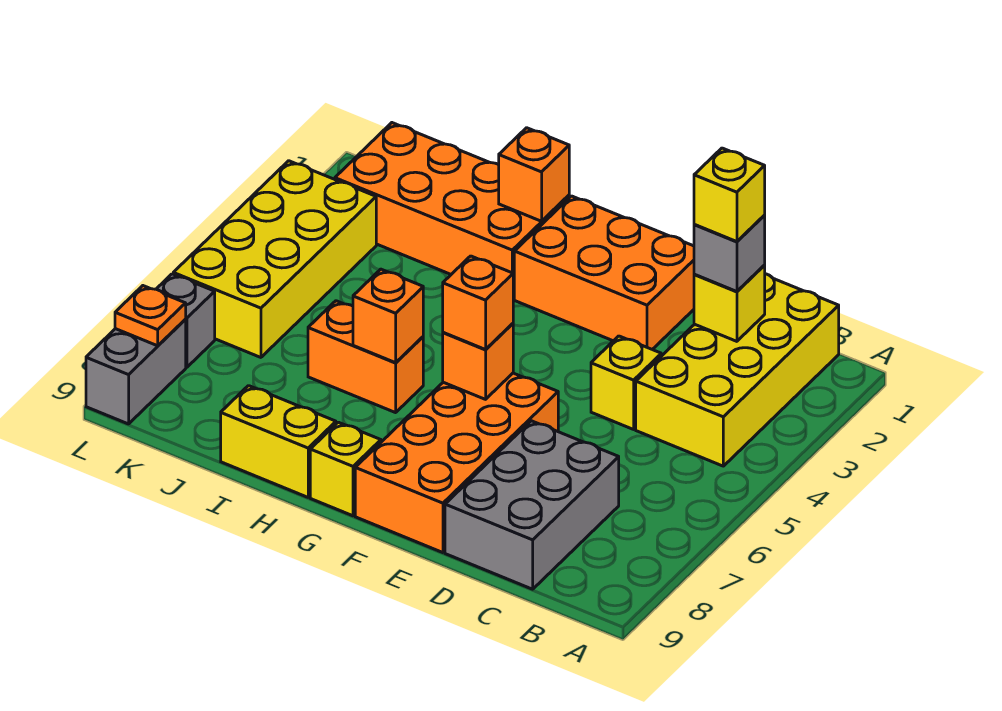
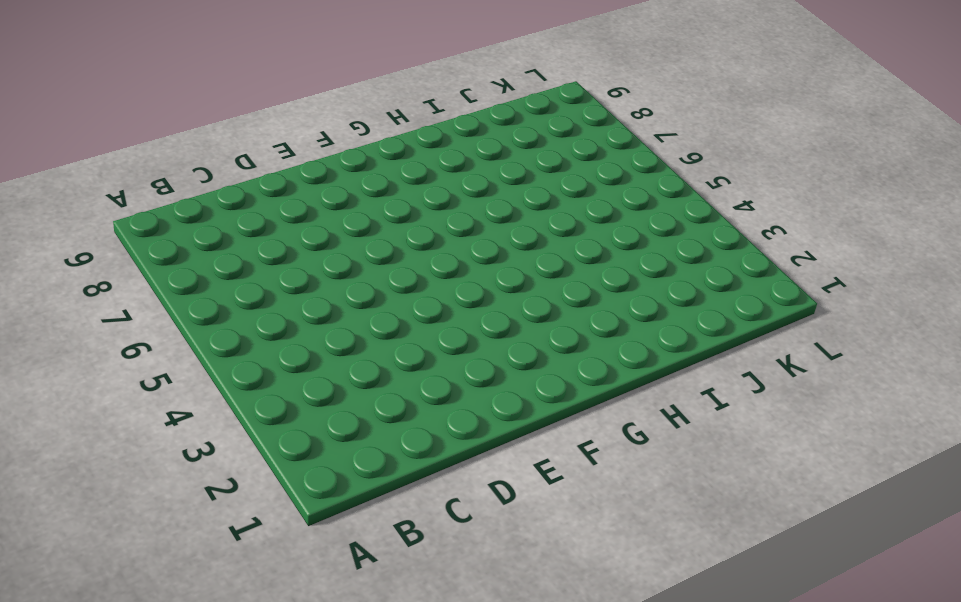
none -> yellow brick B1:C4 level 1
none -> grey brick C7:D9 level 1
none -> yellow brick D4 level 1

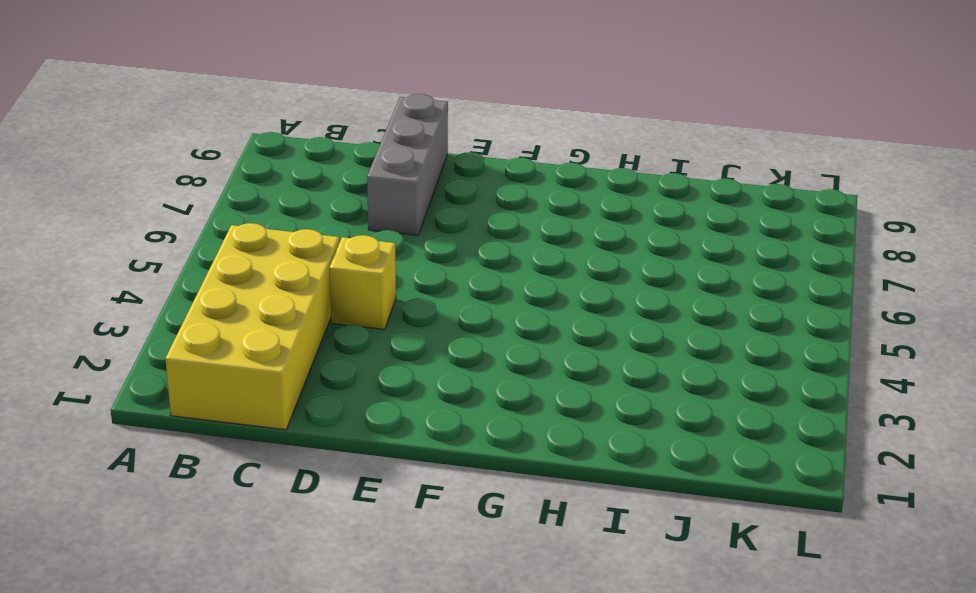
grey brick D7:D9 level 1 -> grey brick C7:D9 level 1
none -> orange brick E1:G2 level 1
none -> orange brick E6:F9 level 1
none -> yellow brick G9 level 1

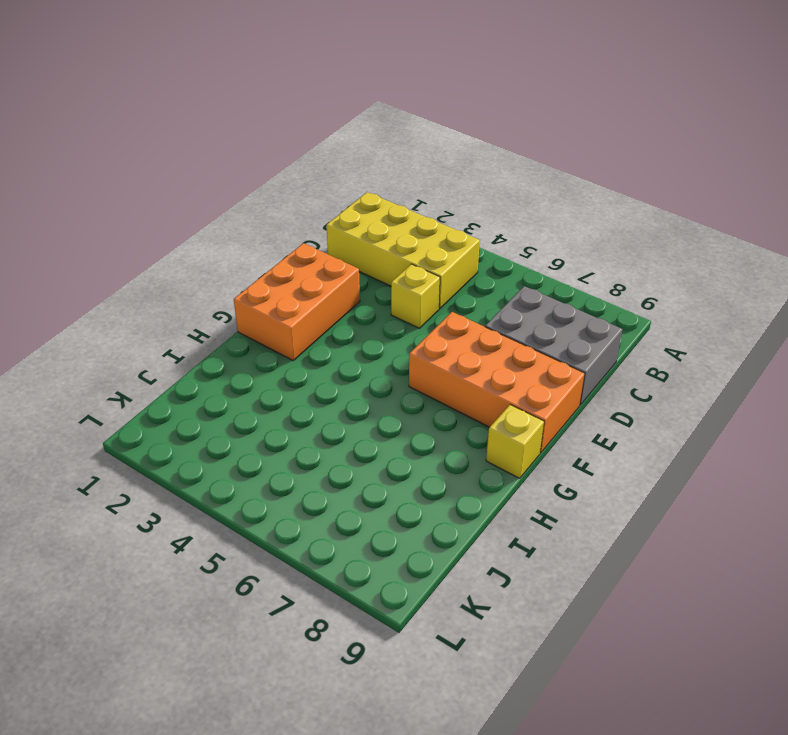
none -> orange brick H1:K2 level 1
none -> orange brick H6:I6 level 1
none -> yellow brick H9:I9 level 1

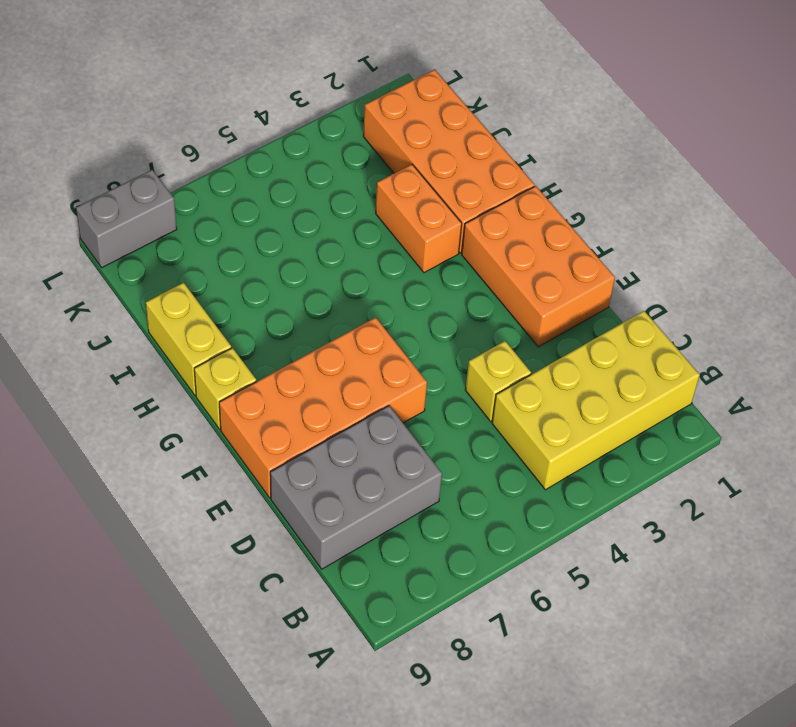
orange brick H3:I3 level 1 -> orange brick H6:I6 level 1
none -> yellow brick K3:L6 level 1
none -> grey brick L7 level 1
none -> yellow brick C2 level 2

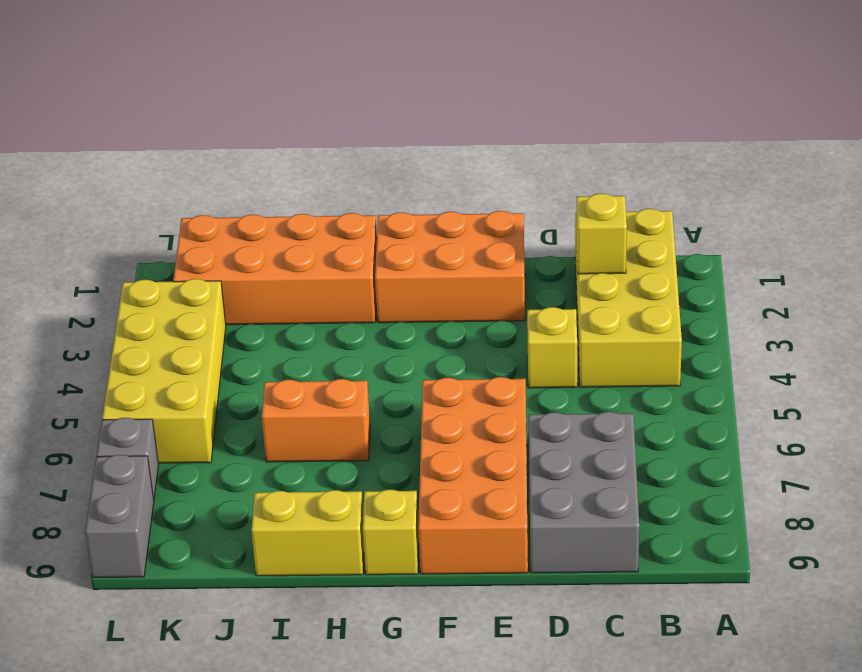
none -> orange brick F6 level 2
none -> orange brick H1 level 2
none -> orange brick H6 level 2

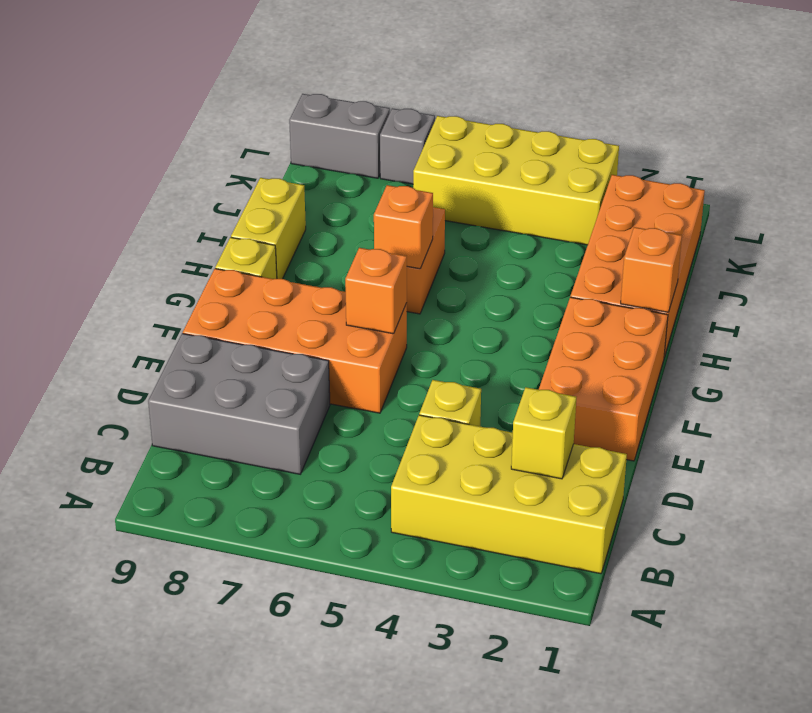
none -> orange plate L8 level 2
none -> grey brick C2 level 3
none -> orange brick F6 level 3

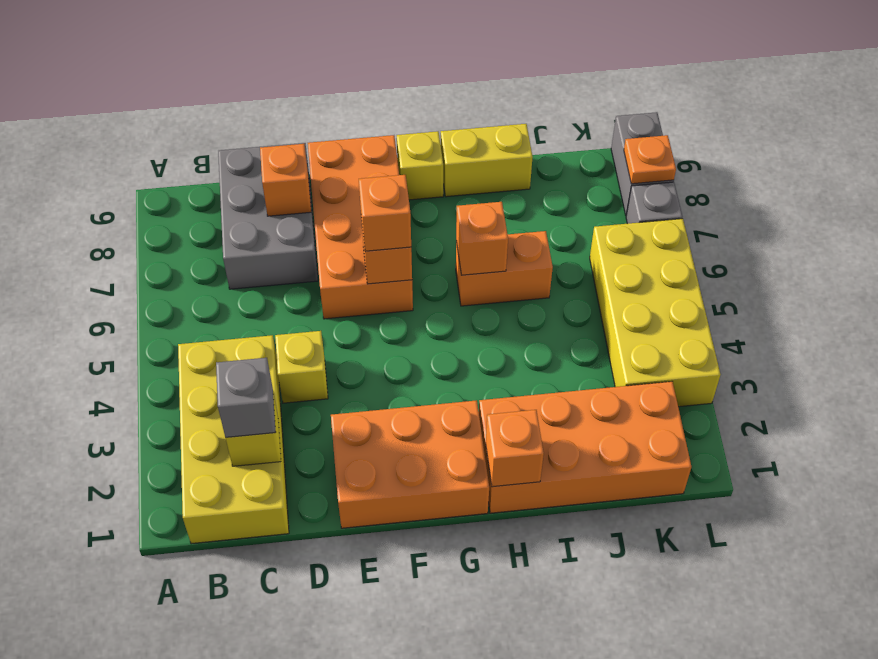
orange brick D8 level 2 -> none
none -> yellow brick C2 level 4

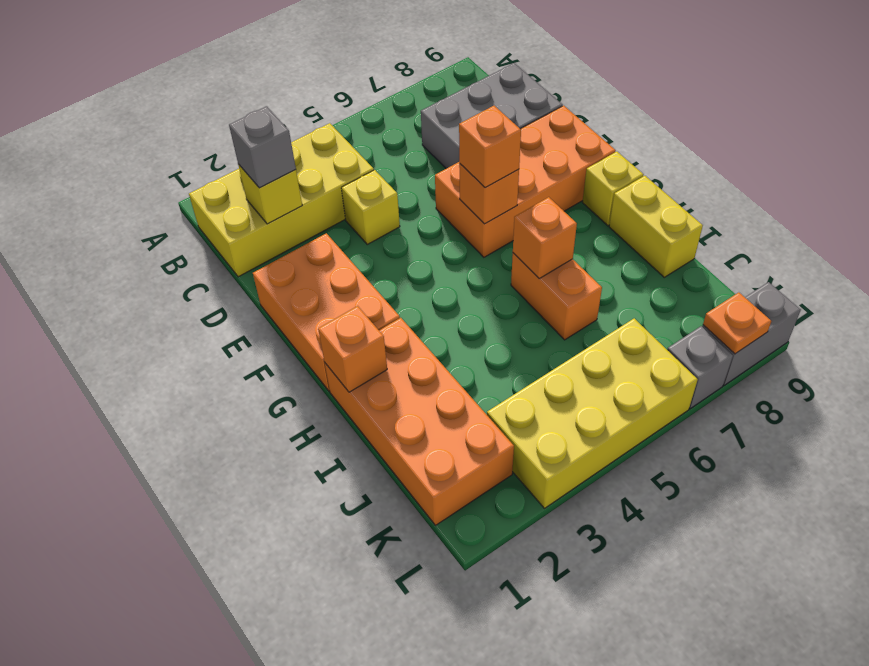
none -> yellow brick C2 level 4

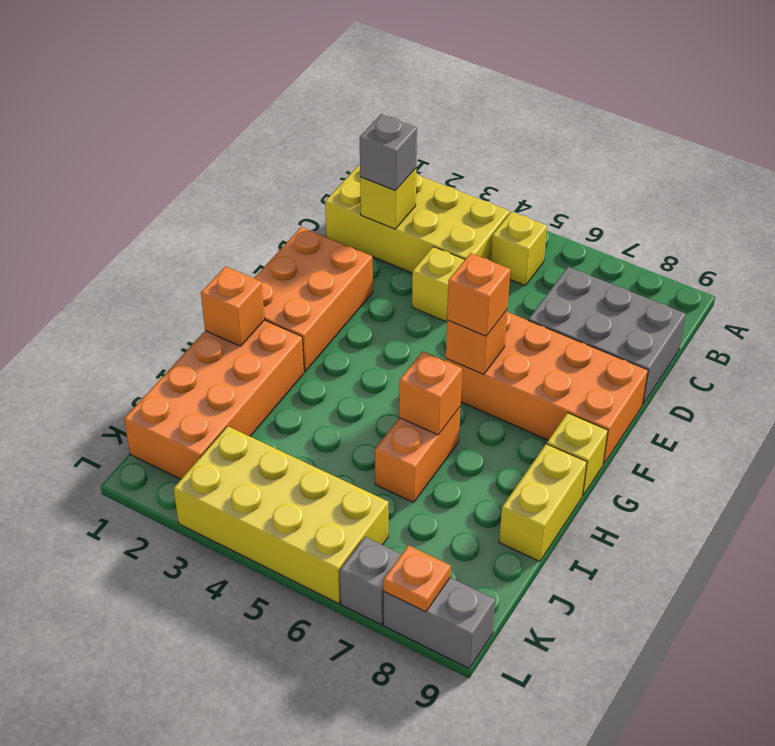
yellow brick B5 level 1 -> yellow brick C2 level 4

